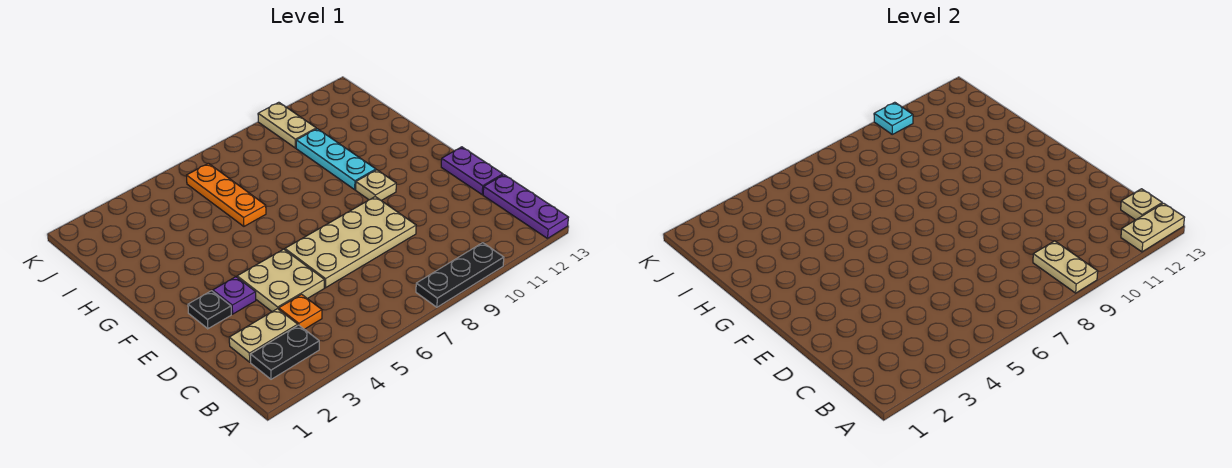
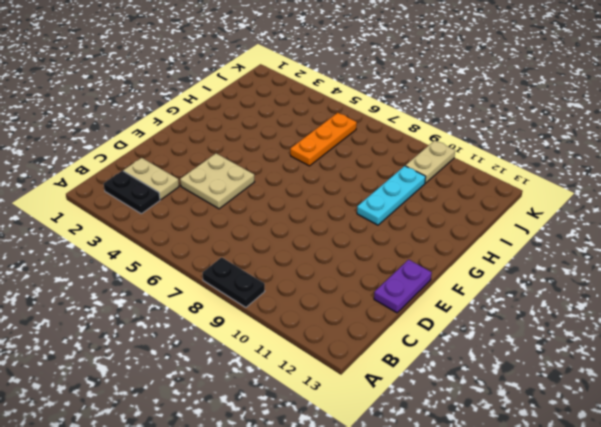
black plate A8:A9 level 1 -> black plate A8:A10 level 1
none -> purple plate A13:C13 level 1
none -> orange plate C4 level 1
none -> tan plate D6:E9 level 1

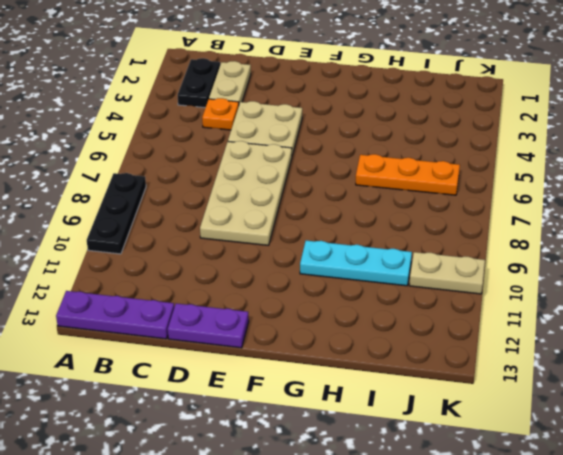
none -> black plate E2 level 1
none -> purple plate E3 level 1
none -> tan plate F10 level 1

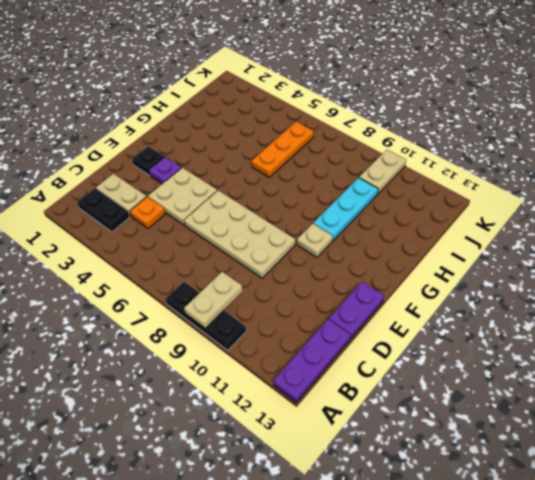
none -> tan plate A12:A13 level 2
none -> tan plate B13 level 2
none -> cyan plate K10 level 2

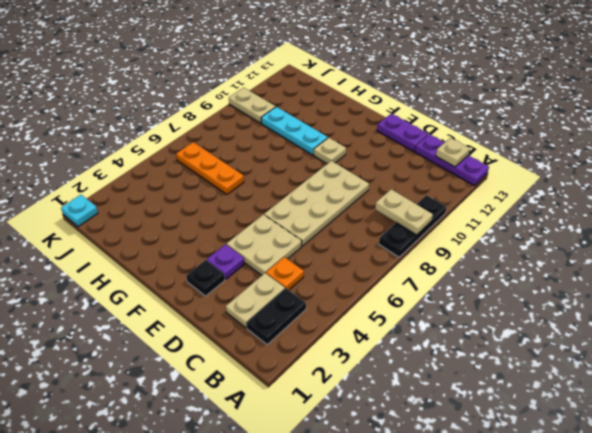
cyan plate K1 level 1 -> cyan plate K10 level 2
none -> tan plate A12:A13 level 2

